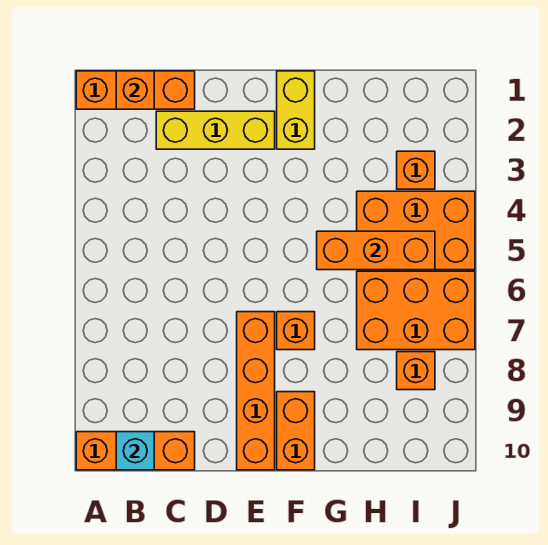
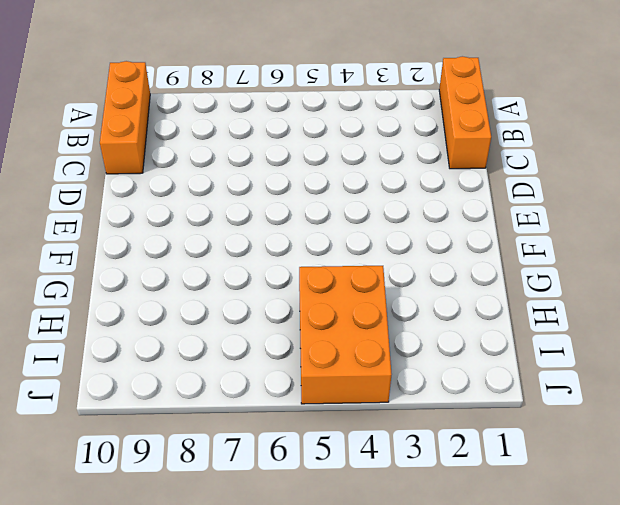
none -> yellow brick C2:E2 level 1
none -> orange brick E7:E10 level 1
none -> yellow brick F1:F2 level 1

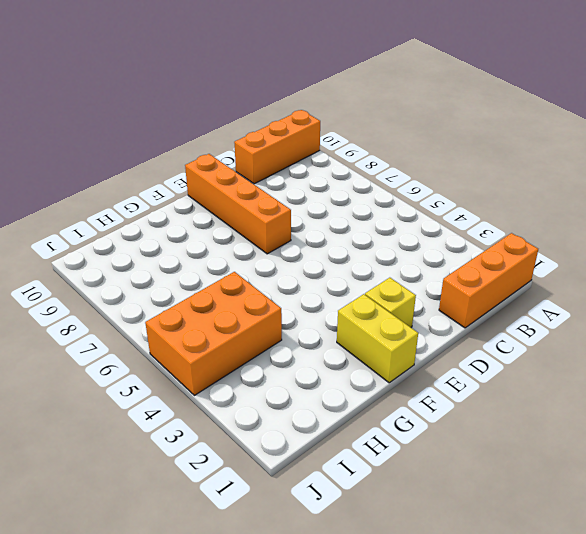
yellow brick E2 level 1 -> yellow brick C2:E2 level 1
none -> orange brick F7 level 1
none -> orange brick F9:F10 level 1
none -> orange brick H6:J7 level 1

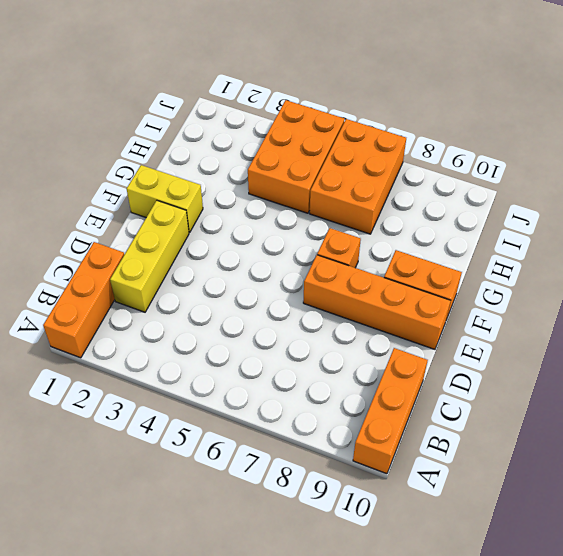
none -> orange brick I3 level 1
none -> orange brick I8 level 1
none -> orange brick B1 level 2

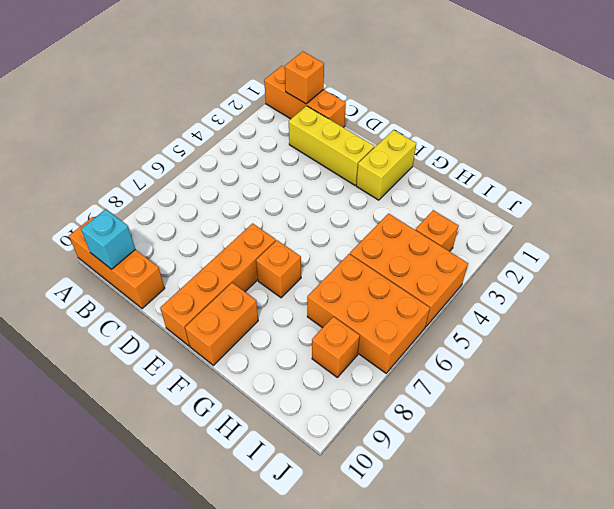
none -> orange brick G5:I5 level 2

